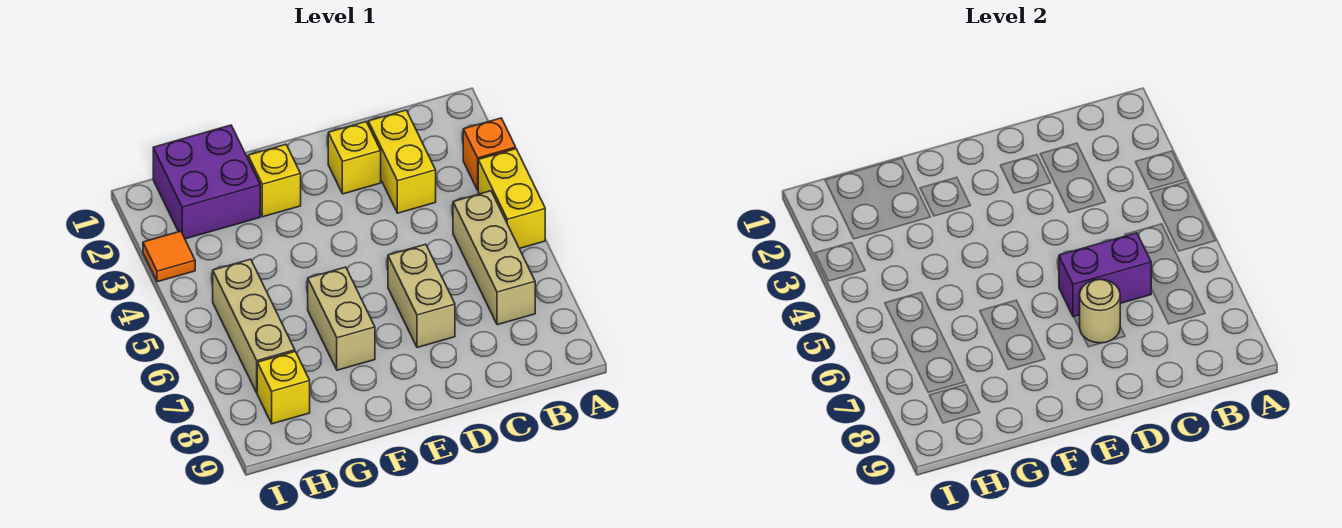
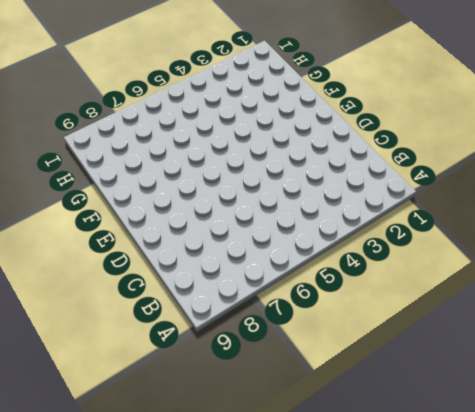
none -> orange brick A3 level 1
none -> yellow brick A4:A5 level 1
none -> tan brick B5:B7 level 1

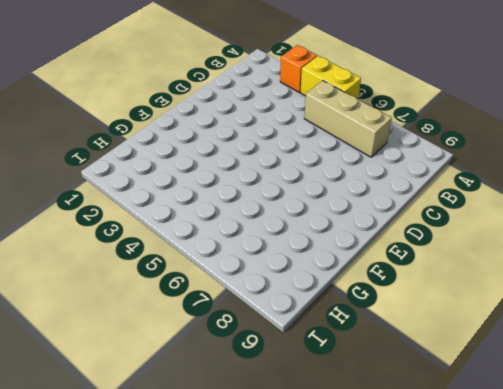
none -> yellow brick C2:C3 level 1
none -> yellow brick D2 level 1
none -> tan brick D6:D7 level 1

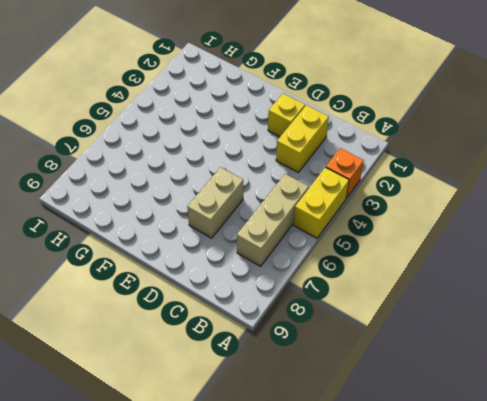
none -> yellow brick F2 level 1
none -> tan brick F6:F7 level 1
none -> purple brick G1:H2 level 1

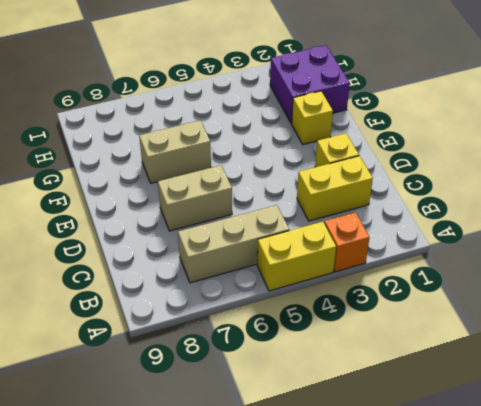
none -> tan brick H5:H7 level 1
none -> yellow brick H8 level 1
none -> orange tile I3 level 1

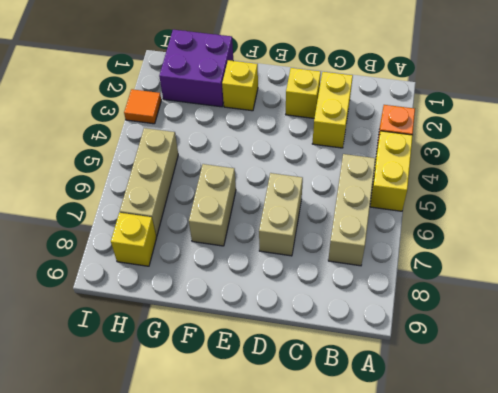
none -> purple brick C6:D6 level 2
none -> tan round brick D7 level 2

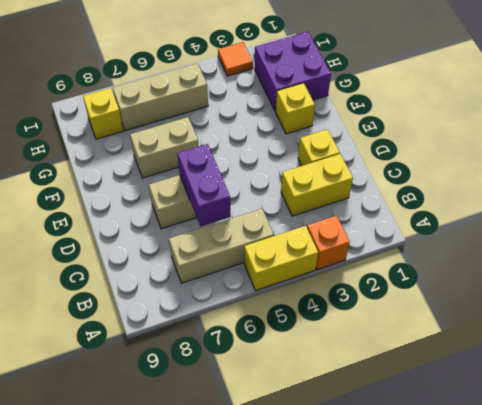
none -> tan round brick D7 level 2

